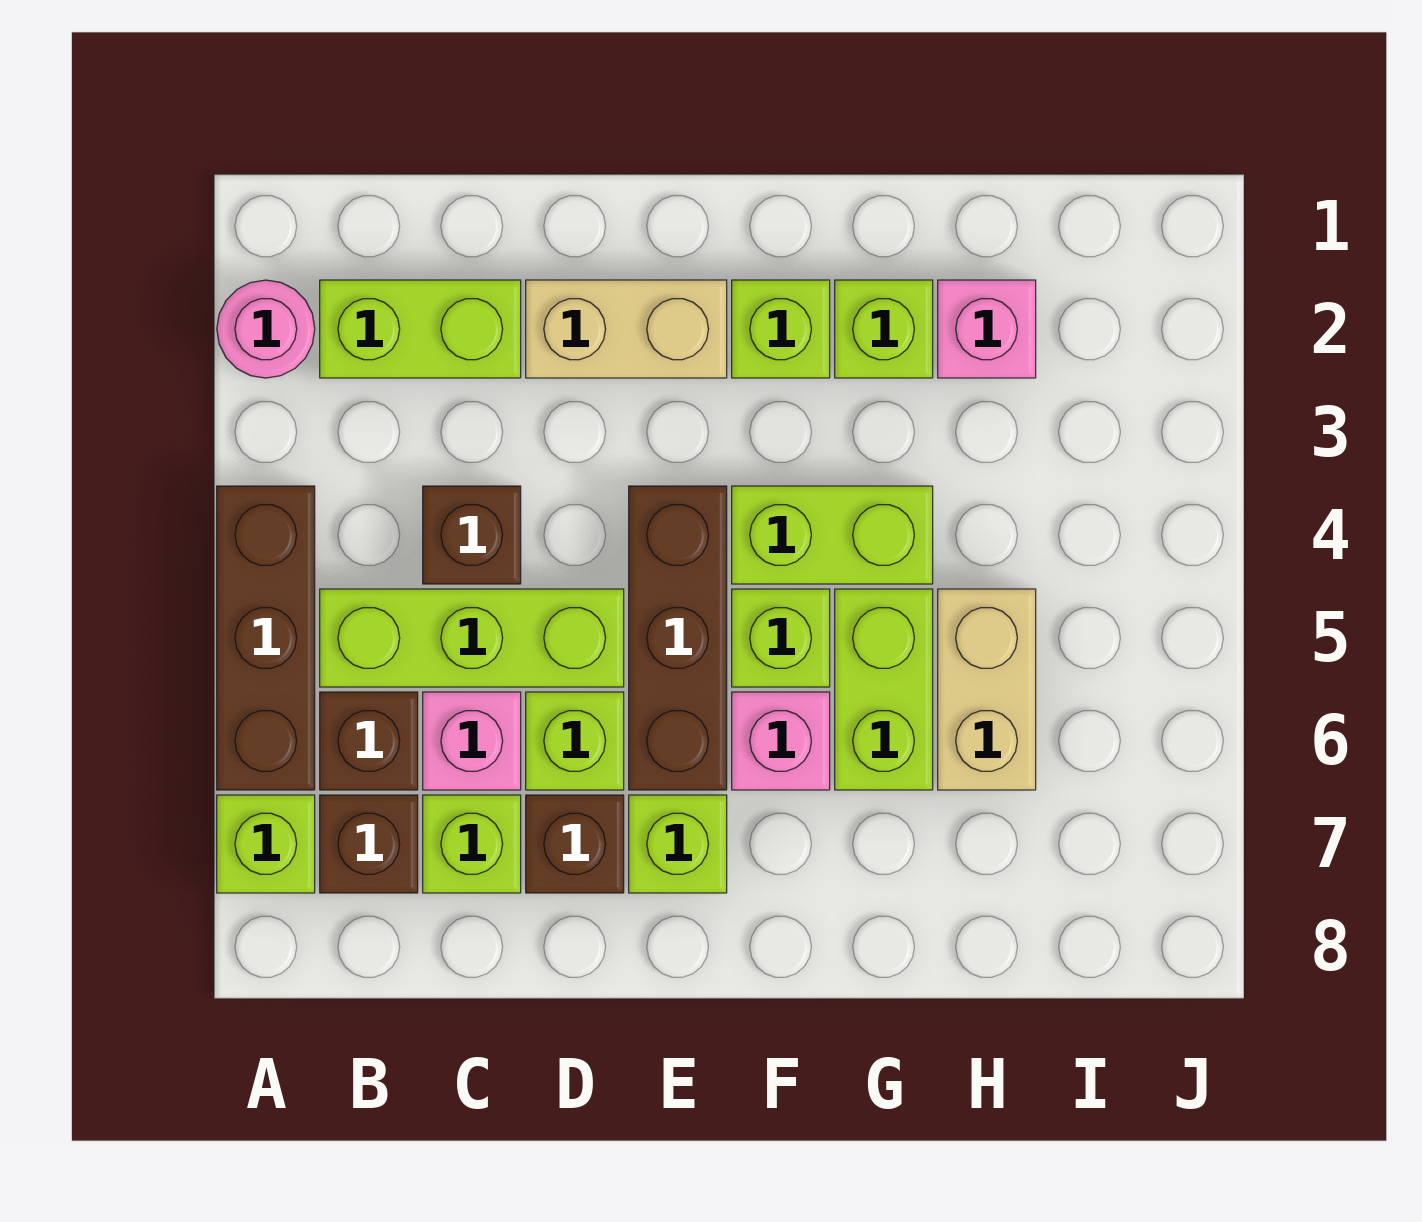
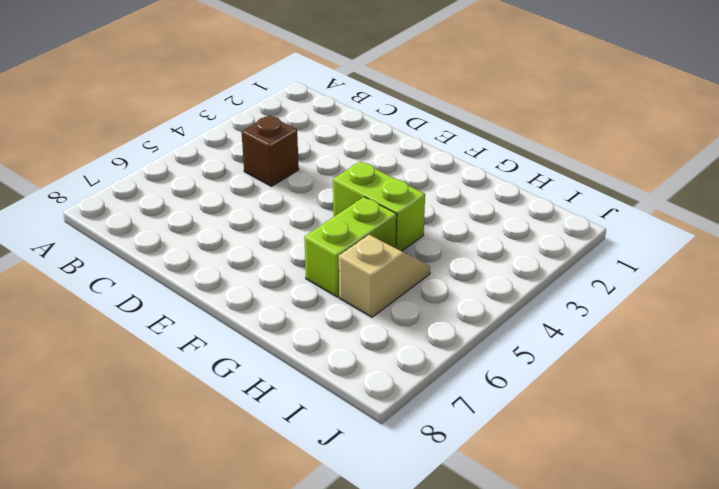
tan slope H5:H6 level 1 top 6 -> tan brick H5:H6 level 1
none -> pink round brick A2 level 1
none -> brown brick A4:A6 level 1
none -> lime brick A7 level 1

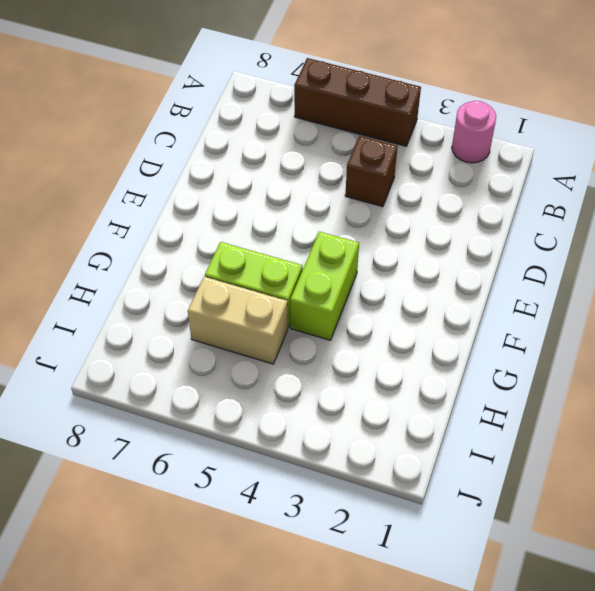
none -> lime brick A7 level 1
none -> lime brick B2:C2 level 1
none -> lime brick B5:D5 level 1

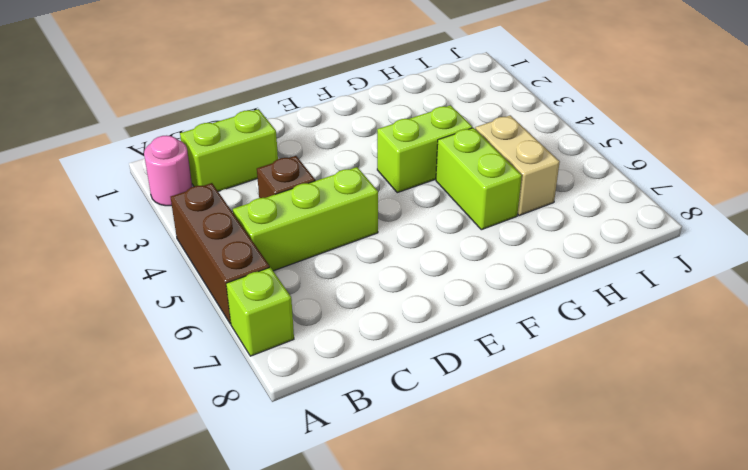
none -> brown brick B6 level 1
none -> brown brick B7 level 1
none -> pink brick C6 level 1

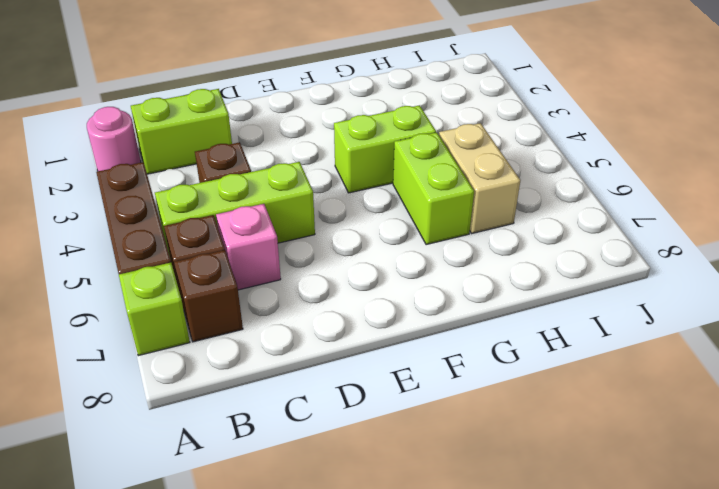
none -> lime brick C7 level 1
none -> tan brick D2:E2 level 1
none -> lime brick D6 level 1

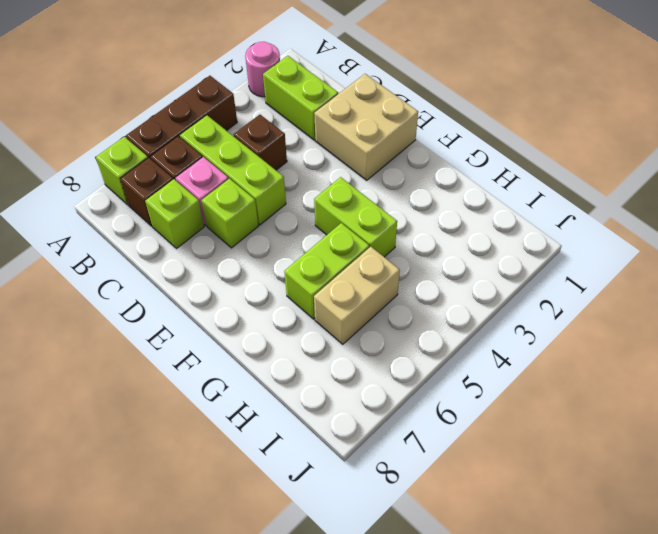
tan brick D1:E2 level 1 -> tan brick D2:E2 level 1
none -> brown brick D7 level 1
none -> brown brick E4:E6 level 1
none -> lime brick E7 level 1

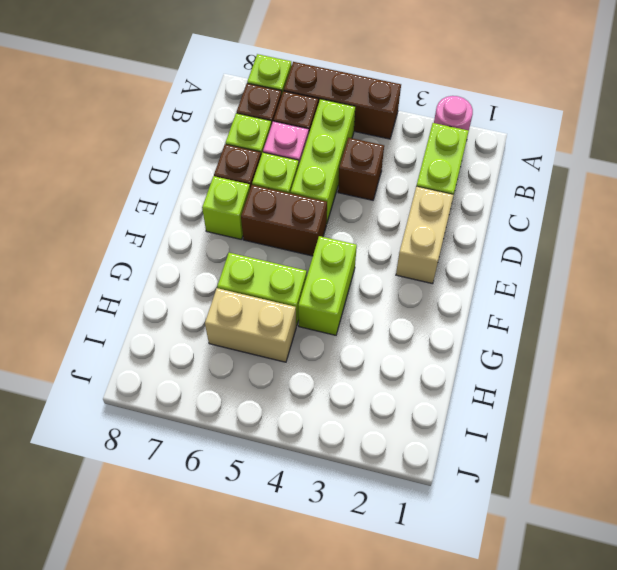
brown brick E5:E6 level 1 -> brown brick E4:E6 level 1
none -> lime brick F2 level 1
none -> lime brick F5 level 1
none -> pink brick F6 level 1

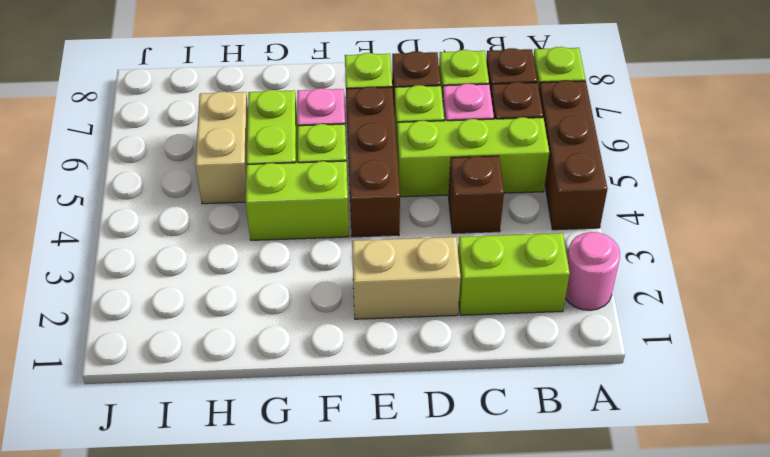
none -> lime brick F2 level 1
none -> lime brick G2 level 1
none -> pink brick H2 level 1

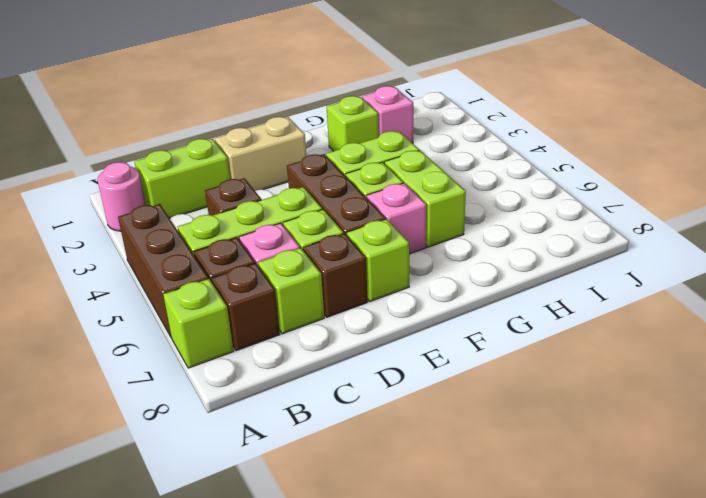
none -> lime brick F2 level 1
none -> tan brick H5:H6 level 1

